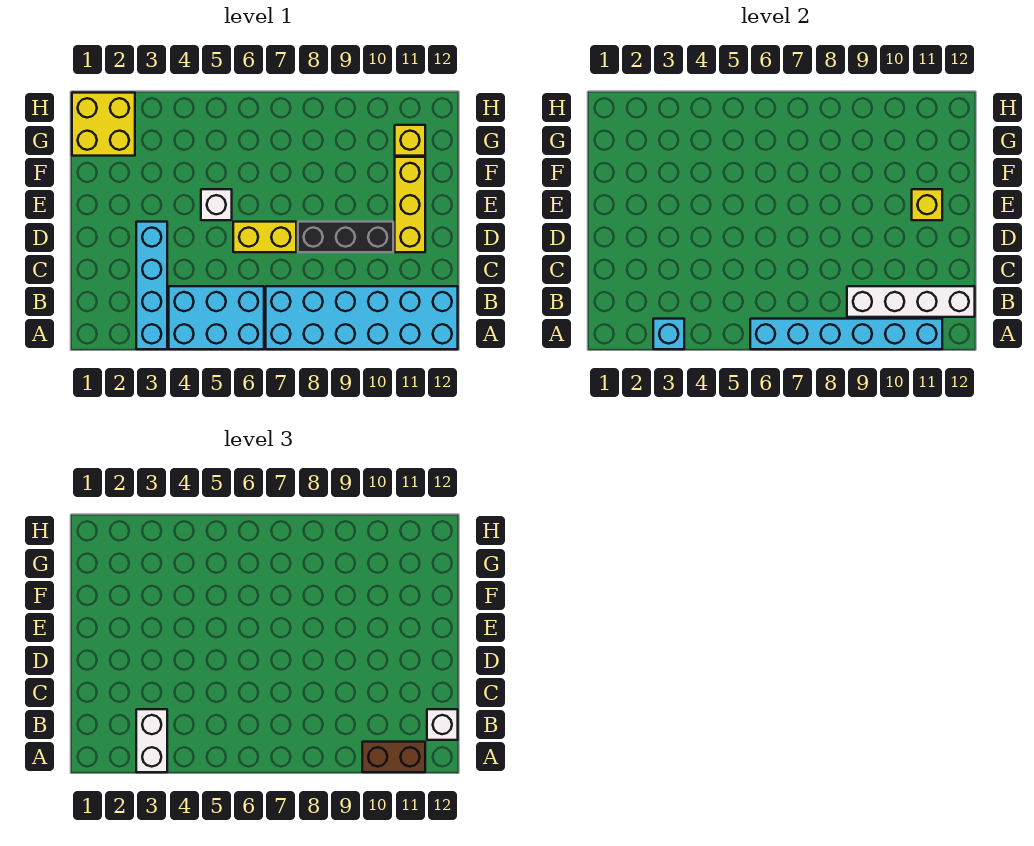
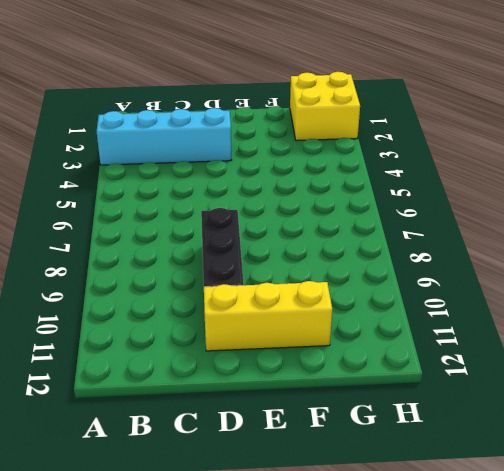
none -> cyan brick A4:B6 level 1
none -> cyan brick A7:B12 level 1
none -> yellow brick D6:D7 level 1

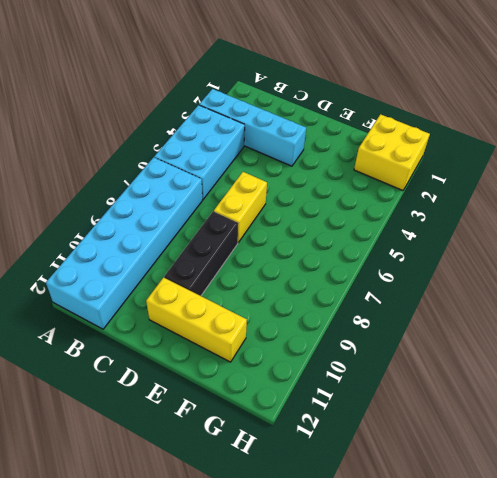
none -> white brick E5 level 1
none -> yellow brick G11 level 1
none -> cyan brick A3 level 2

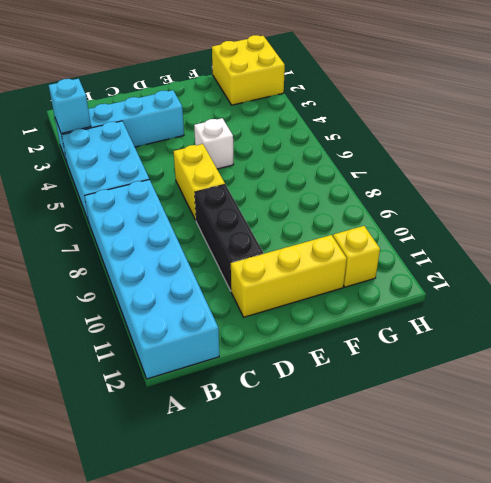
none -> cyan brick A6:A11 level 2
none -> white brick B9:B12 level 2
none -> yellow brick E11 level 2

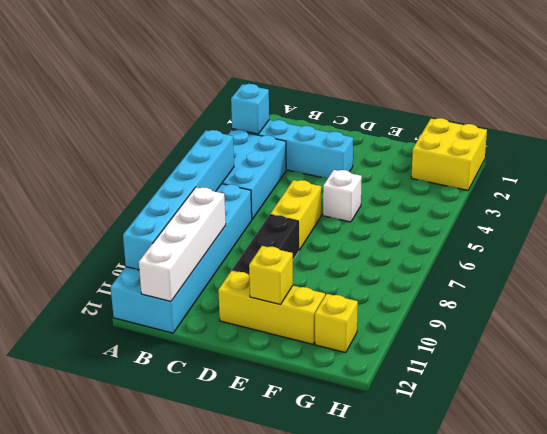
none -> white brick A3:B3 level 3
none -> brown brick A10:A11 level 3
none -> white brick B12 level 3

